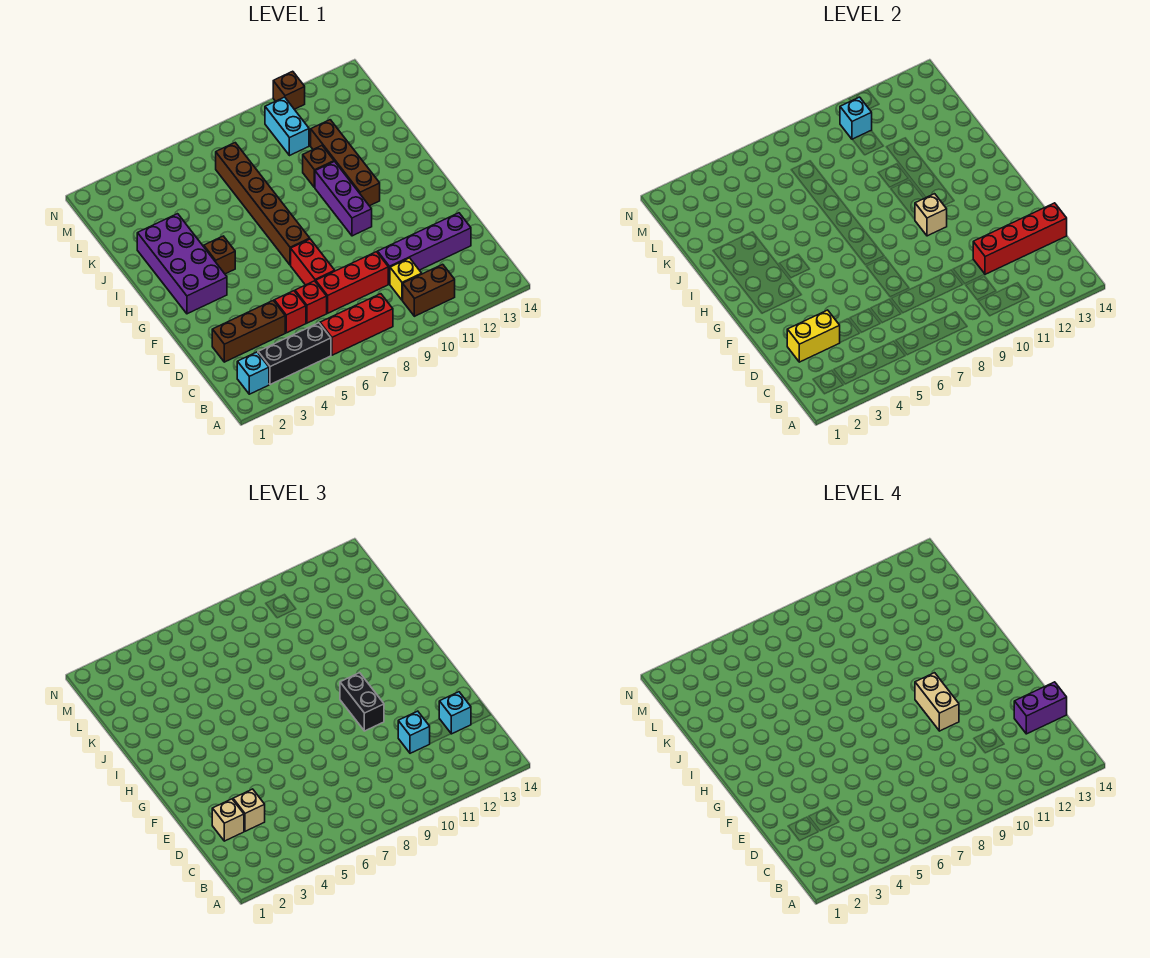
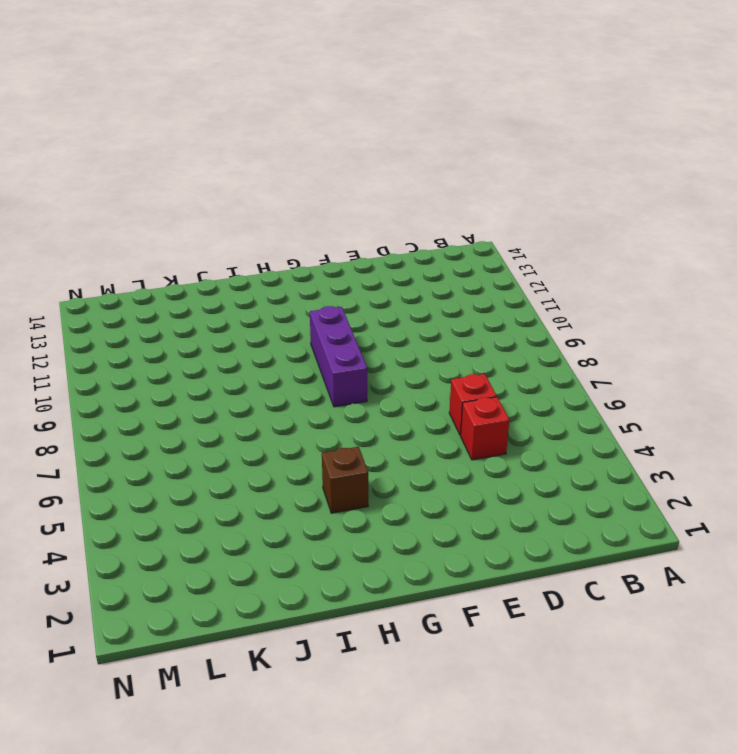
purple brick G8:G10 level 1 -> purple brick G10:I10 level 1
none -> cyan brick B2 level 1
none -> black brick B3:B5 level 1
none -> red brick B6:B8 level 1
none -> brown brick B10:B11 level 1

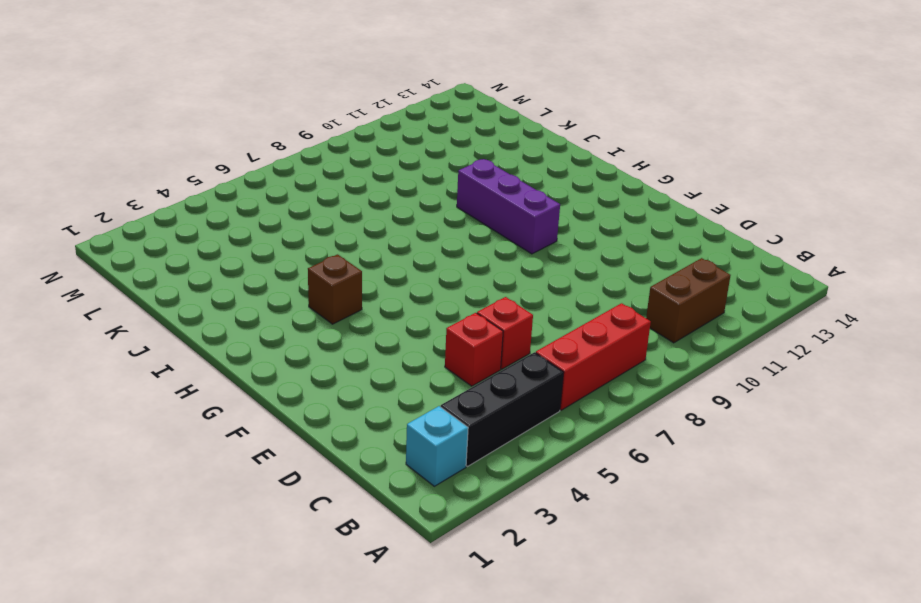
none -> yellow brick C10 level 1
none -> brown brick D2:D4 level 1
none -> red brick D7:D9 level 1
none -> purple brick D10:D13 level 1

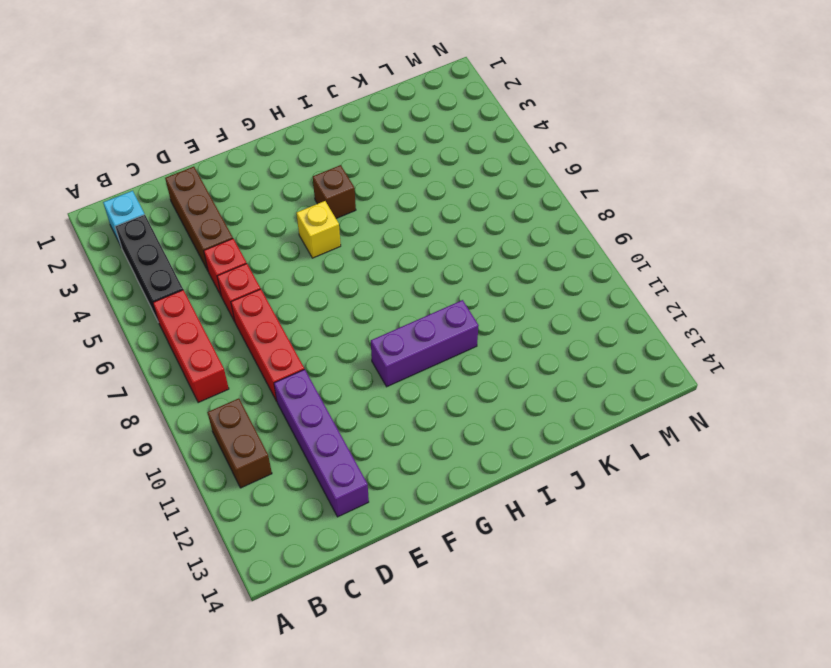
yellow brick G5 level 1 -> yellow brick C10 level 1
none -> red brick E7:F7 level 1
none -> purple brick G2:J3 level 1
none -> brown brick G7:L7 level 1
none -> brown brick H11:K11 level 1

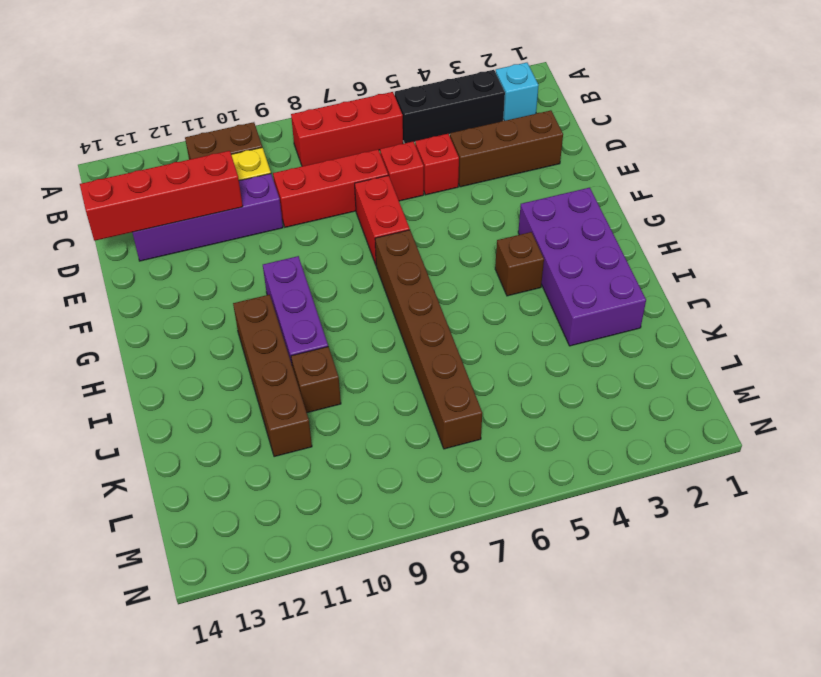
none -> cyan brick L10:M10 level 1
none -> brown brick N11 level 1
none -> yellow brick D2:D3 level 2
none -> tan brick G10 level 2

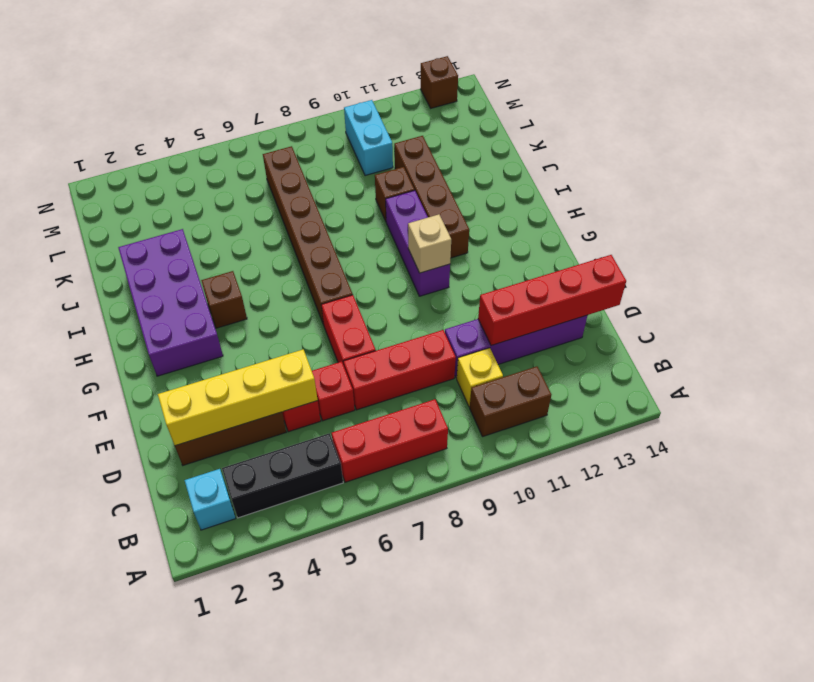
yellow brick D2:D5 level 2 -> yellow brick D2:D3 level 2
brown brick N13 level 1 -> brown brick N11 level 1
none -> cyan brick M10 level 2
none -> tan brick D2 level 3
none -> tan brick D3 level 3
none -> cyan brick D11 level 3

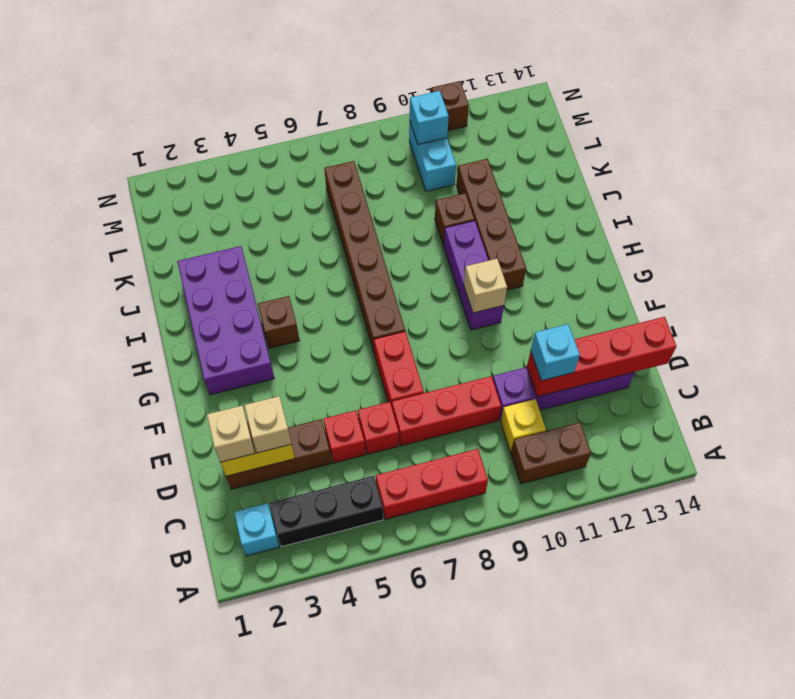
none -> cyan brick D13 level 3
none -> black brick F10:G10 level 3
none -> purple brick D13:D14 level 4
none -> tan brick F10:G10 level 4

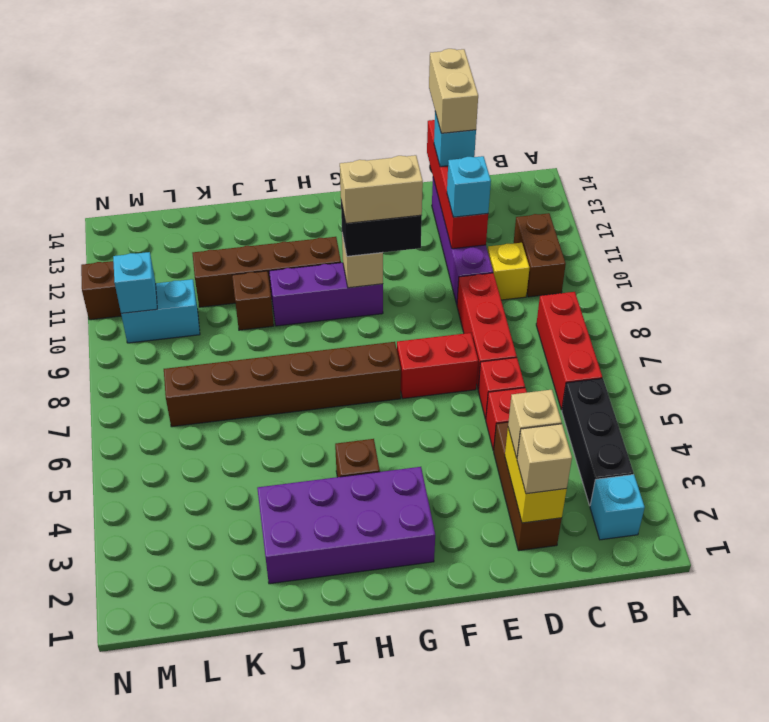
tan brick D13:D14 level 4 -> purple brick D13:D14 level 4

